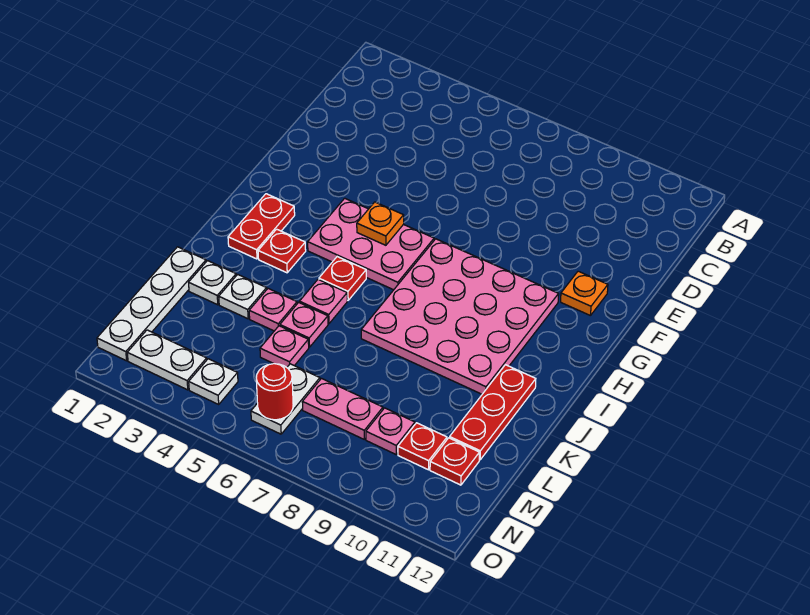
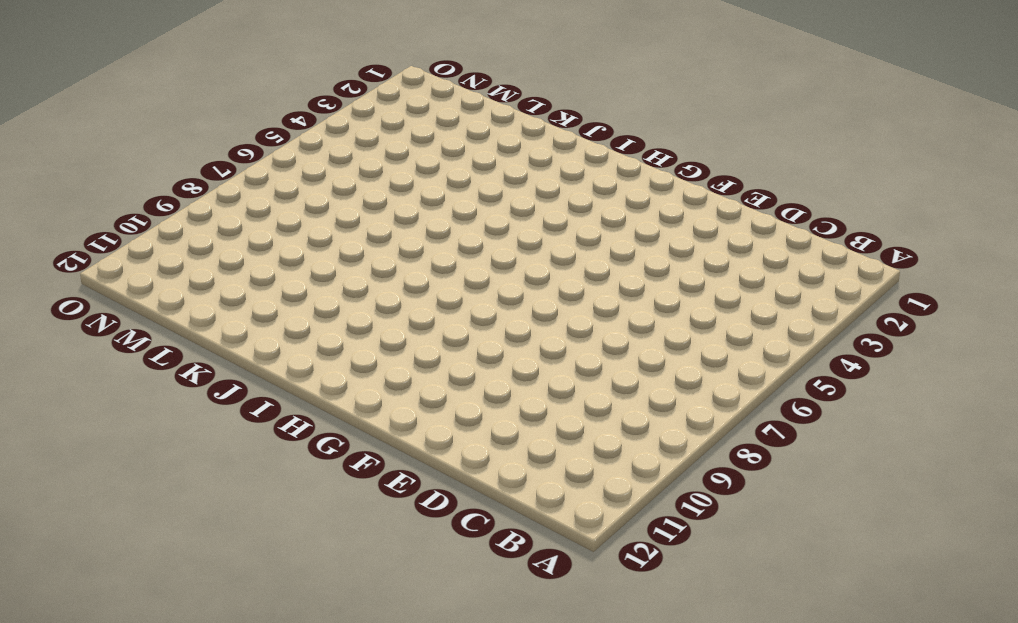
none -> orange plate F11 level 1
none -> pink plate G4:H6 level 1
none -> pink plate G7:J10 level 1

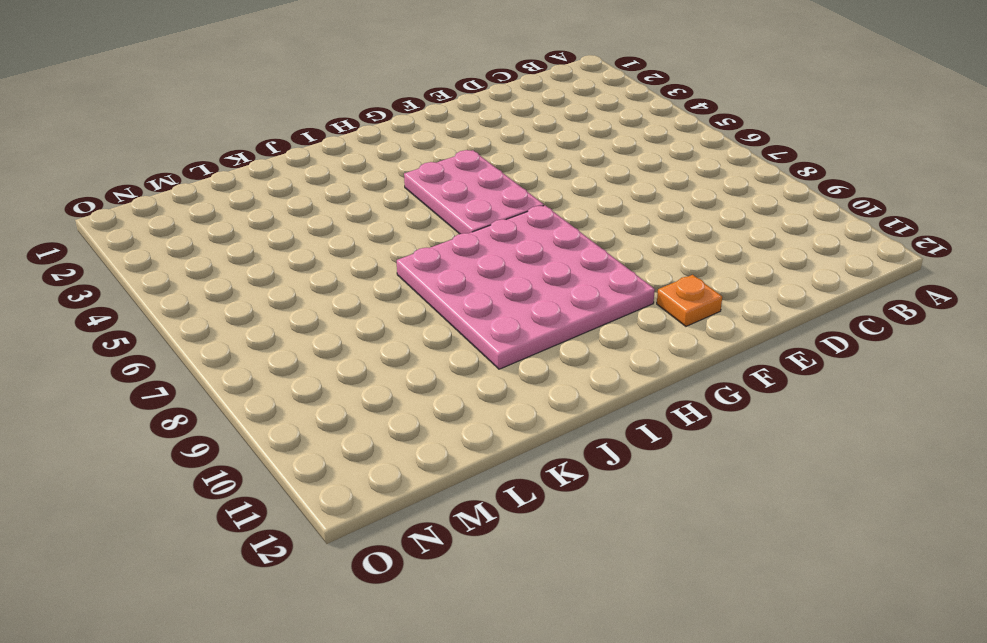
none -> red plate H2:I2 level 1
none -> red plate I3 level 1
none -> red plate I5 level 1

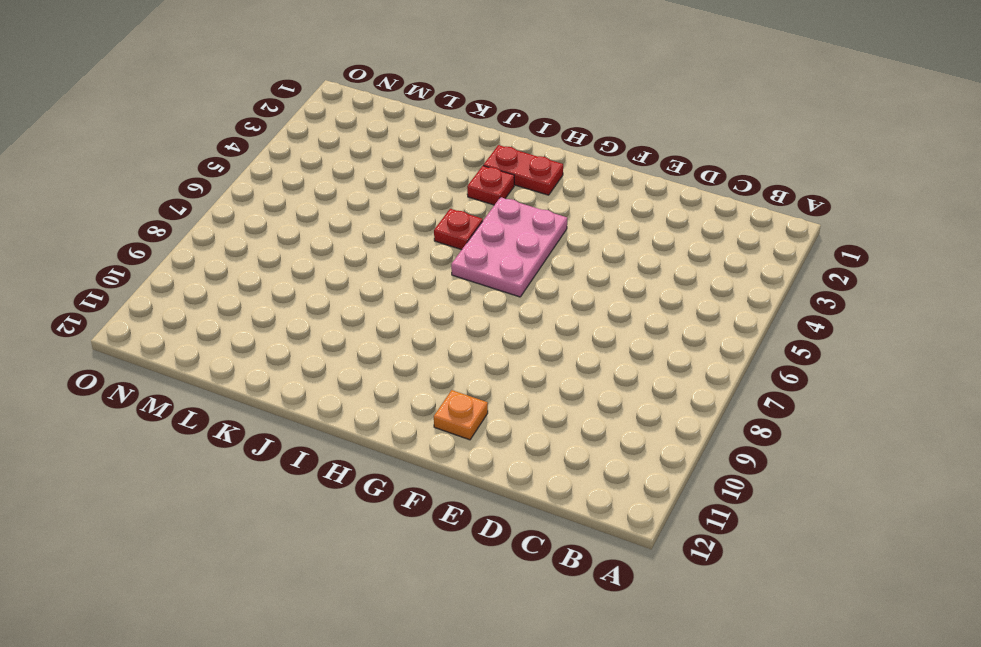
none -> pink plate G7:J10 level 1
none -> pink plate J5 level 1
none -> red plate J11:L11 level 1

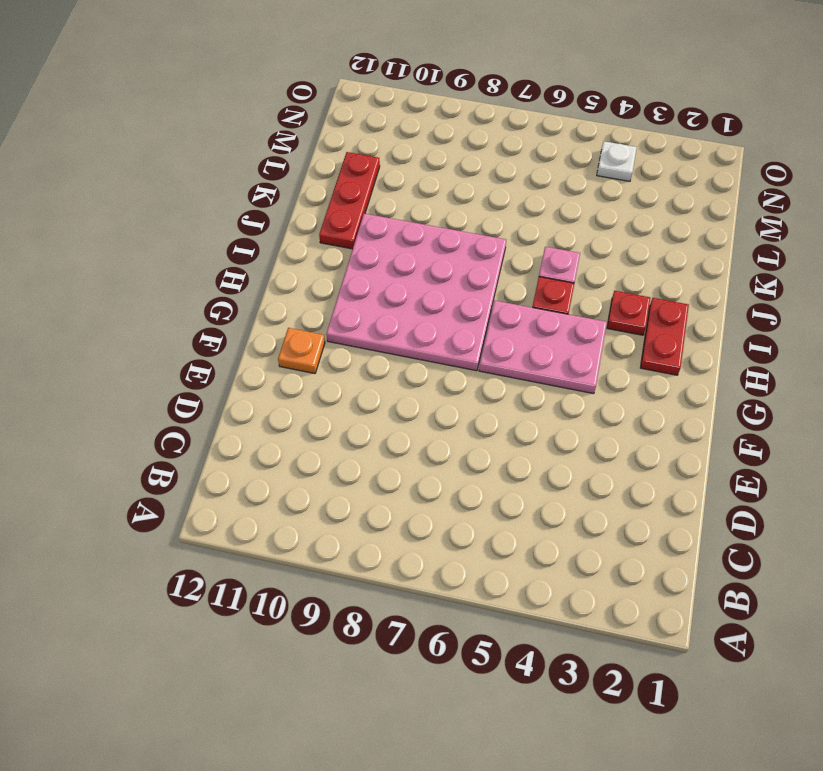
none -> white plate K1:N1 level 1
none -> white plate K2 level 1
none -> white plate K3 level 1

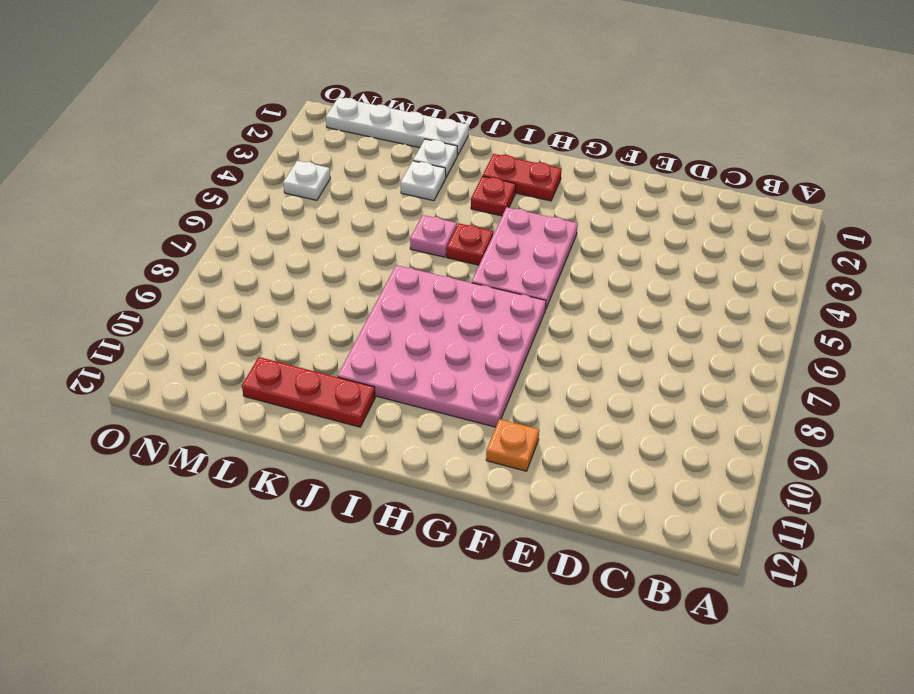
none -> pink plate K4 level 1
none -> pink plate K5 level 1
none -> pink plate L5 level 1

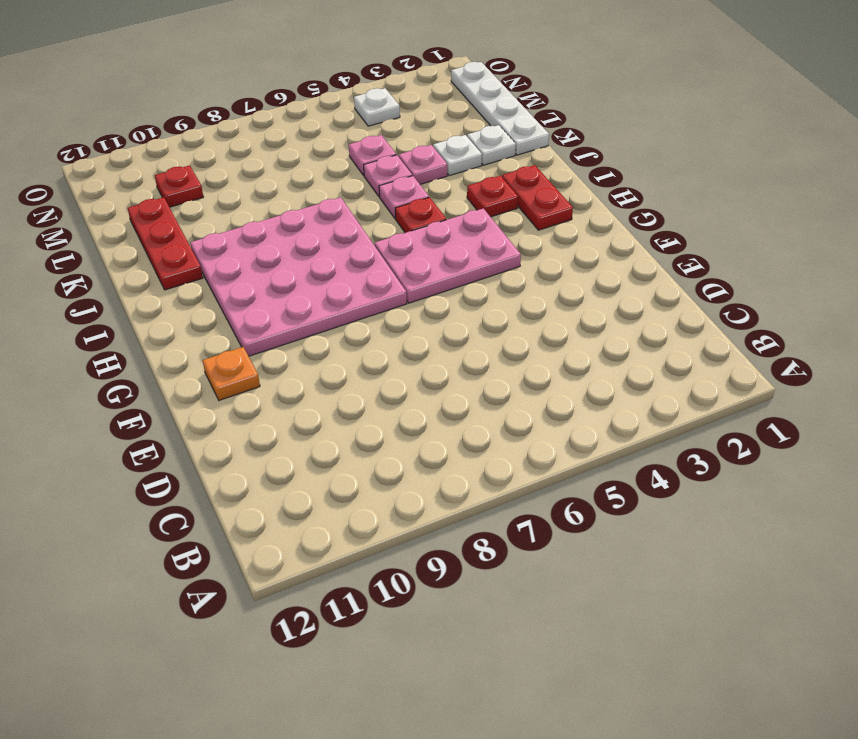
none -> white plate M6:N6 level 1
none -> pink plate M7:M8 level 1
none -> pink plate M9 level 1

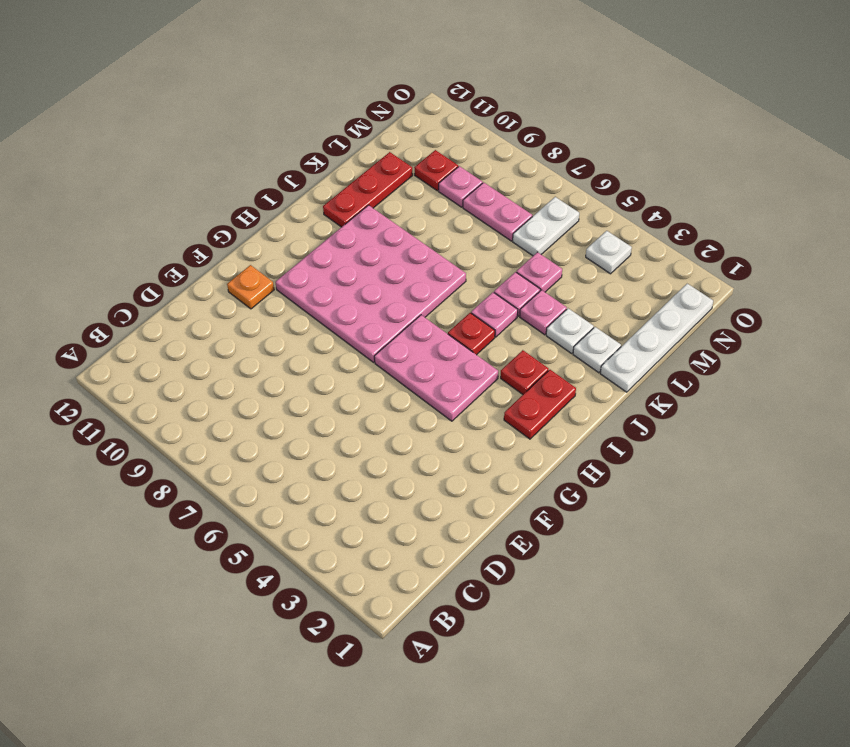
none -> red plate M11 level 1
none -> white plate N2:N3 level 1
none -> orange plate G5 level 2

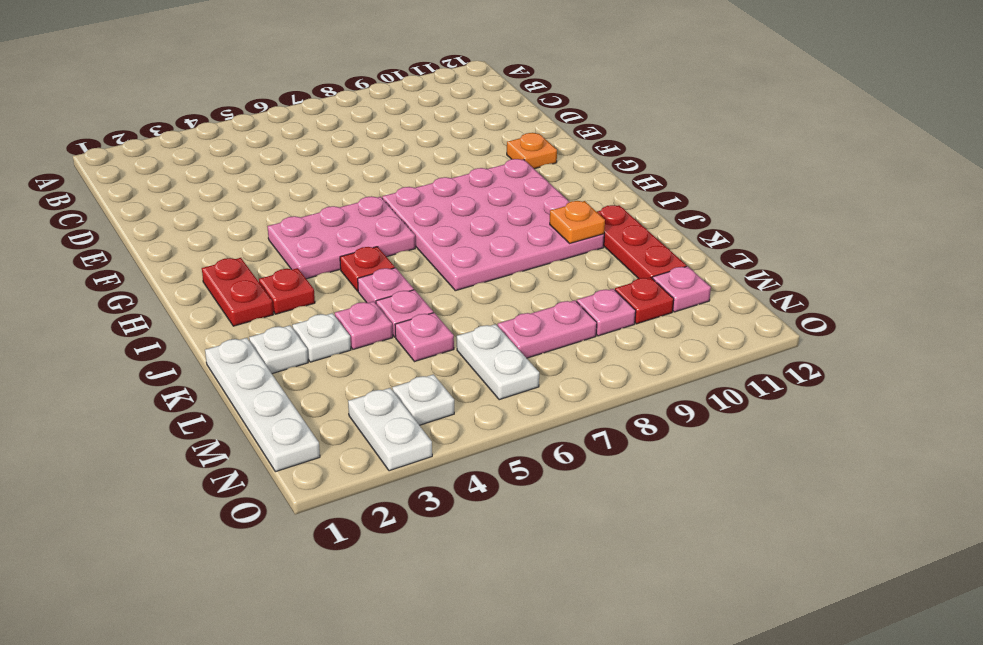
orange plate J10 level 2 -> orange plate G5 level 2
pink plate M11 level 1 -> red plate M11 level 1
white plate N3:O3 level 1 -> white plate N2:N3 level 1
none -> red round brick N6 level 2

